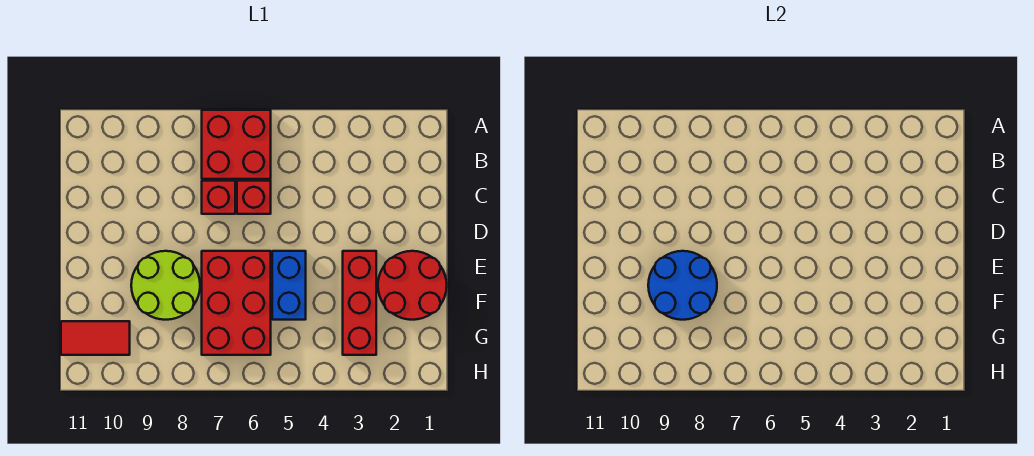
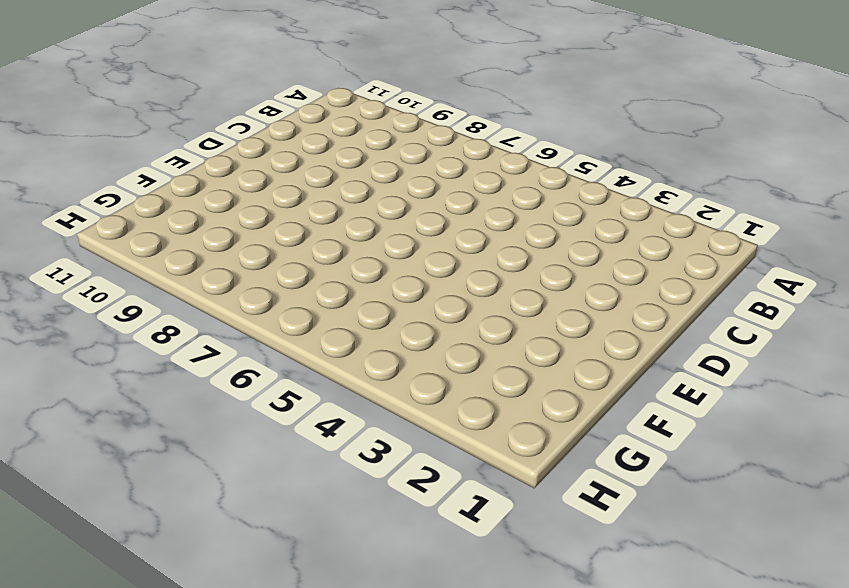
none -> red brick A6:B7 level 1
none -> red brick C6 level 1

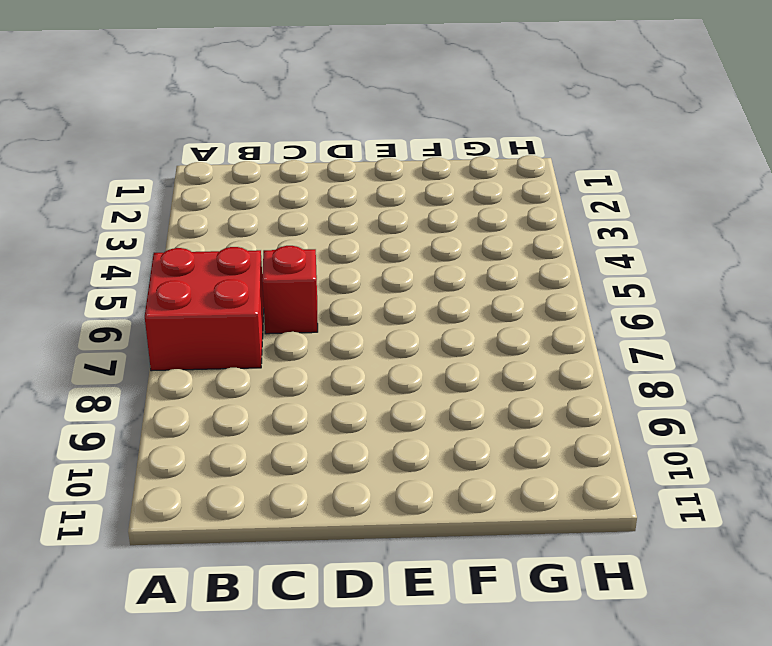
none -> red brick C7 level 1
none -> red round brick E1:F2 level 1

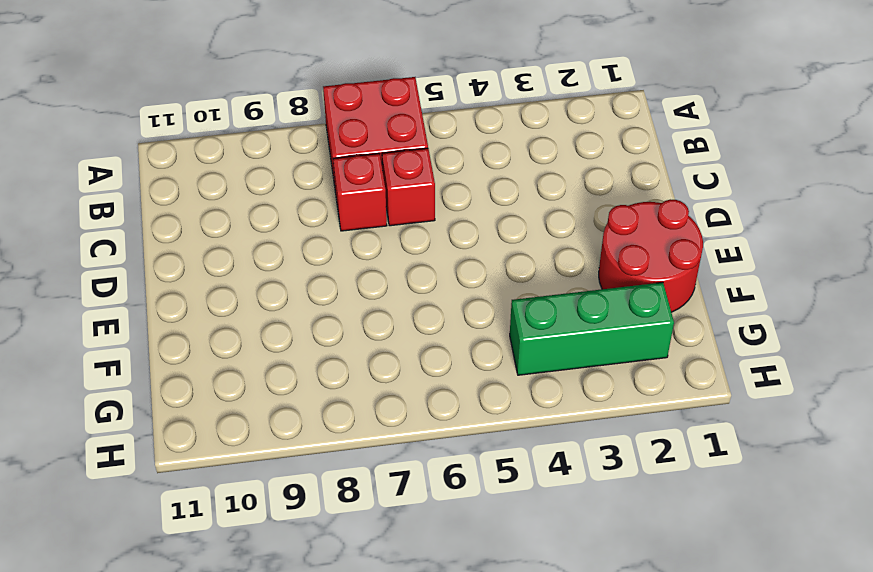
green brick G2:G4 level 1 -> red brick E3:G3 level 1
none -> blue brick E5:F5 level 1
none -> red brick E6:G7 level 1

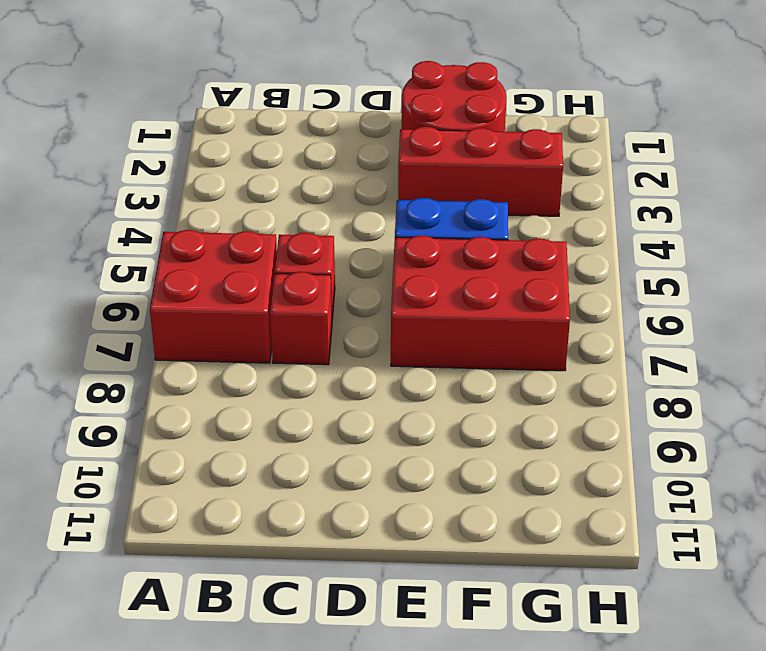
none -> lime round brick E8:F9 level 1
none -> red tile G10:G11 level 1

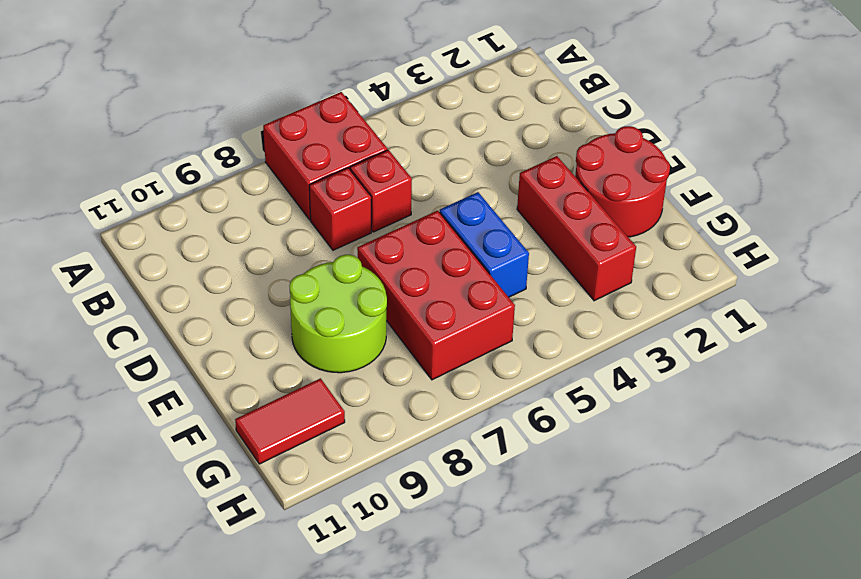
none -> blue round brick E8:F9 level 2

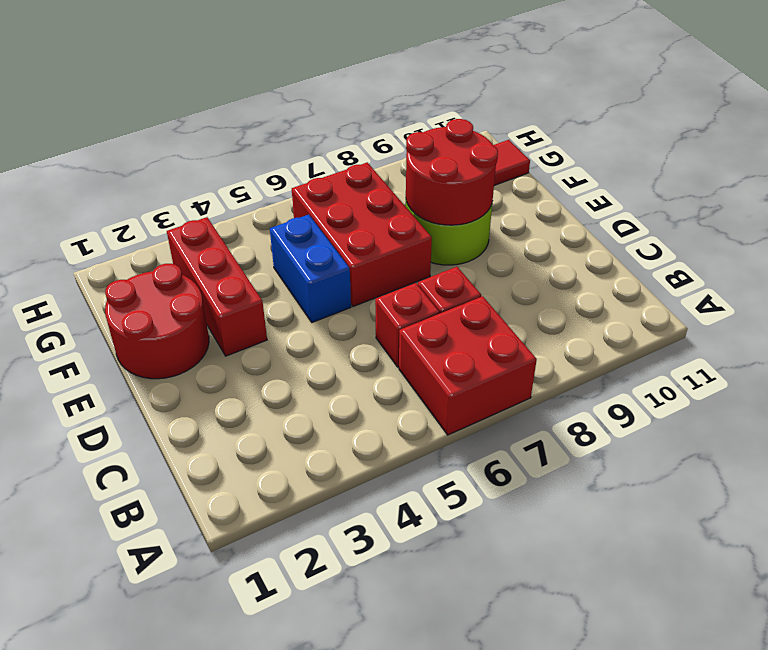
red round brick E8:F9 level 2 -> blue round brick E8:F9 level 2

